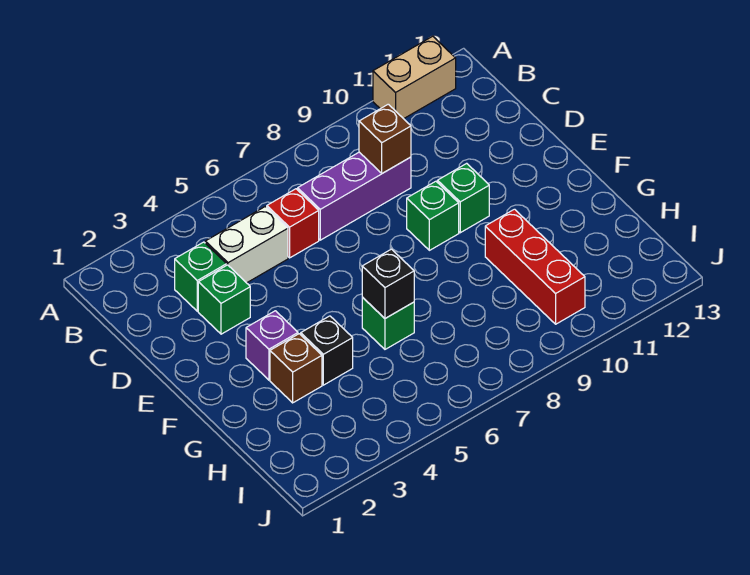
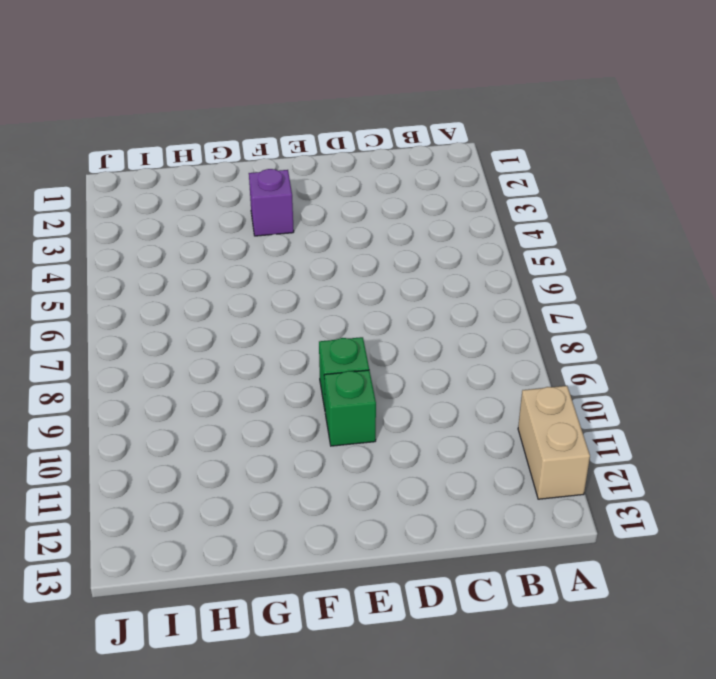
none -> green brick C3 level 1
none -> white brick C4:C5 level 1
none -> red brick C6 level 1

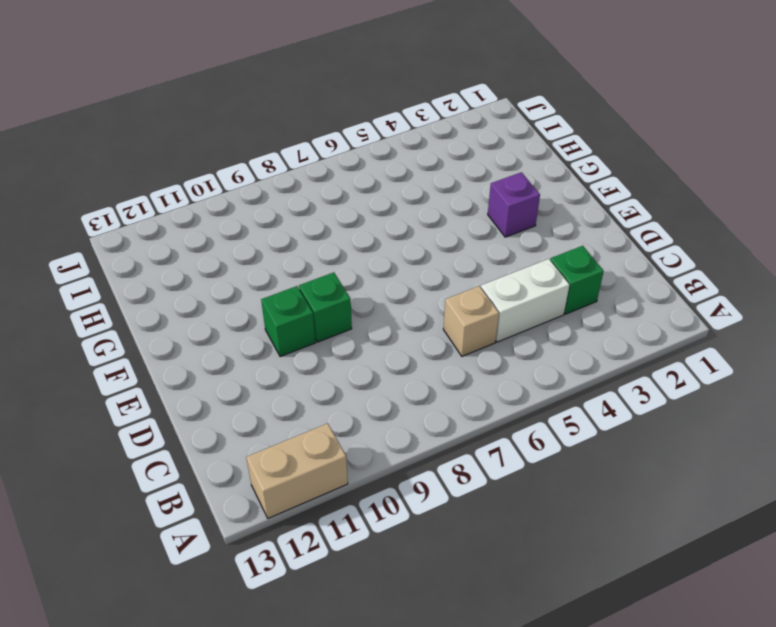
tan brick C6 level 1 -> red brick C6 level 1
none -> purple brick C7:C9 level 1
none -> green brick D3 level 1
none -> brown brick G3 level 1

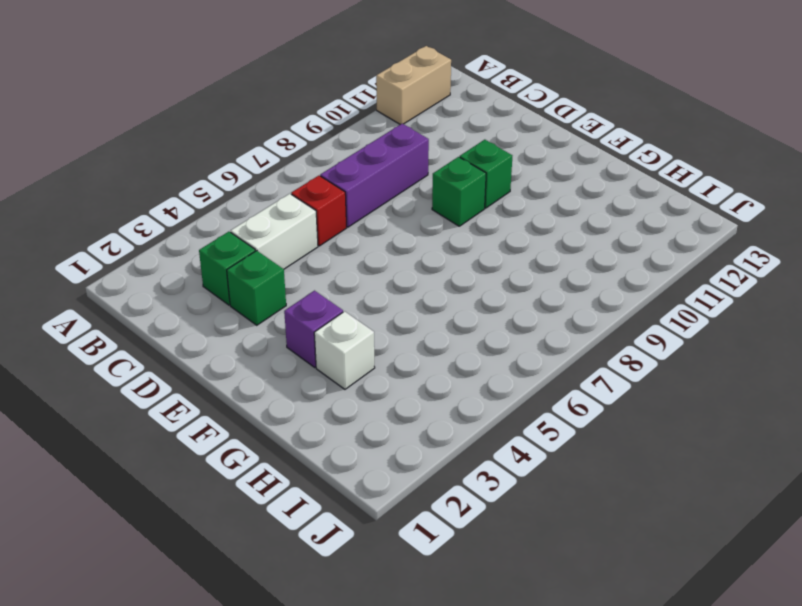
white brick G3 level 1 -> brown brick G3 level 1
none -> black brick G4 level 1
none -> green brick G6 level 1
none -> red brick G10:I10 level 1

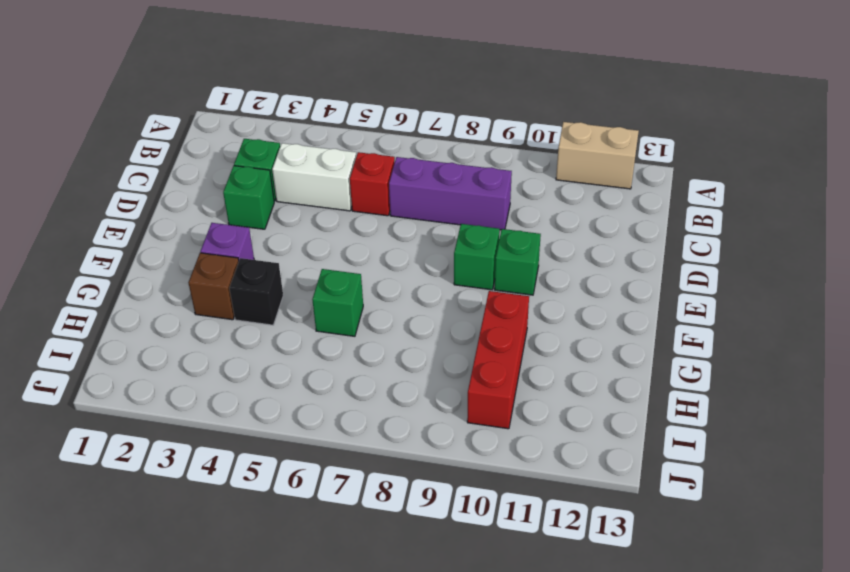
none -> brown brick C9 level 2
none -> black brick G6 level 2

